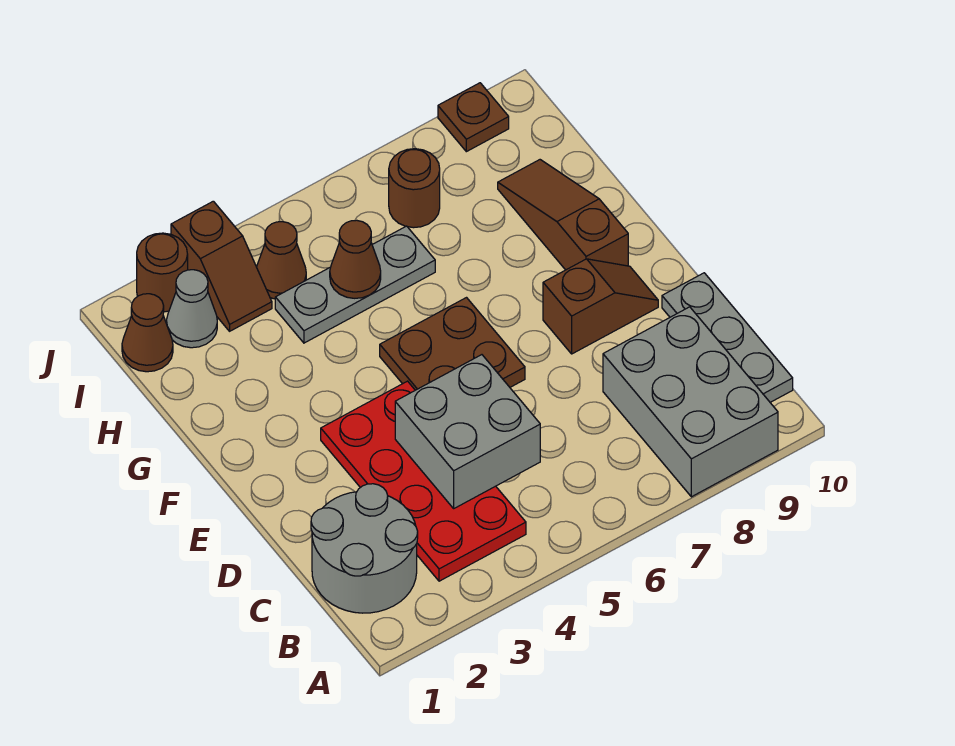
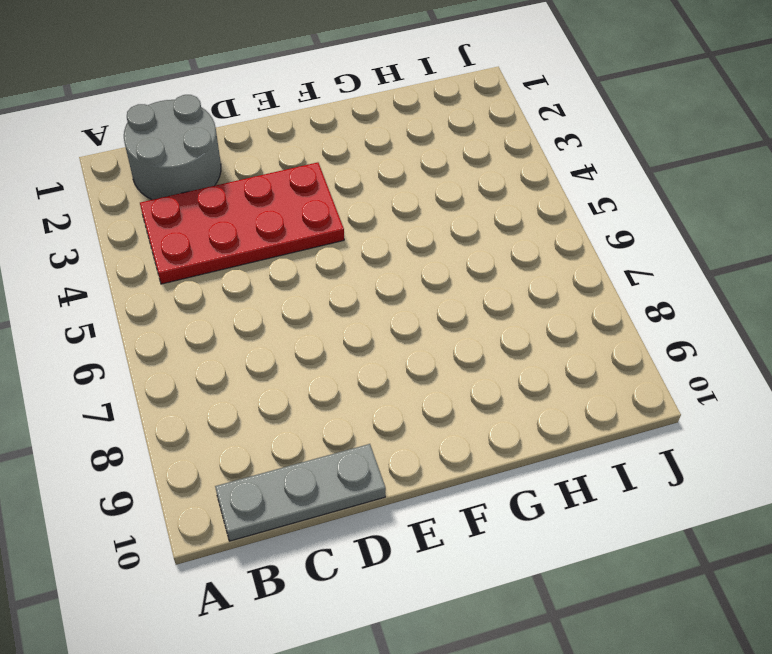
none -> grey brick A8:C9 level 1
none -> brown plate E5:F6 level 1
none -> brown slope E8:E9 level 1 top 8

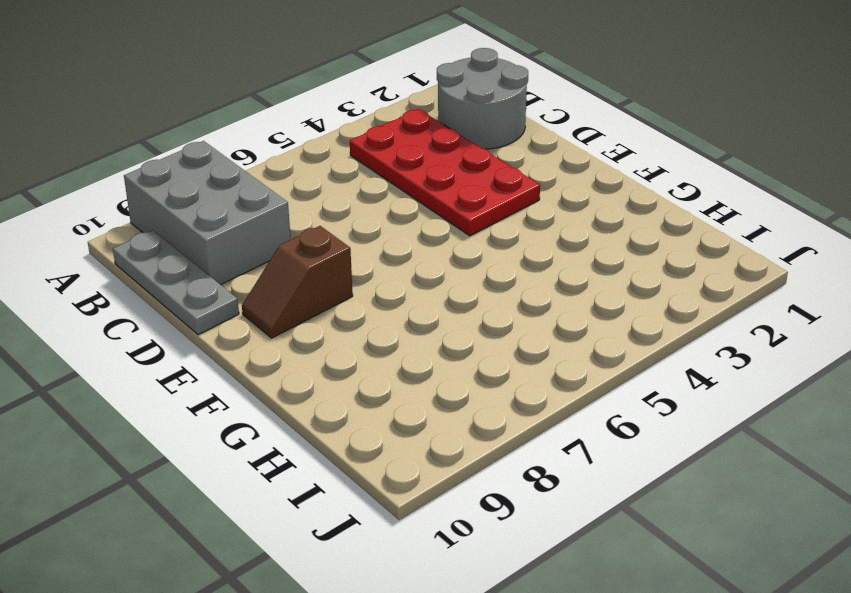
none -> brown plate E5:F6 level 1
none -> brown slope F9:H9 level 1 top F
none -> grey plate H4:H6 level 1

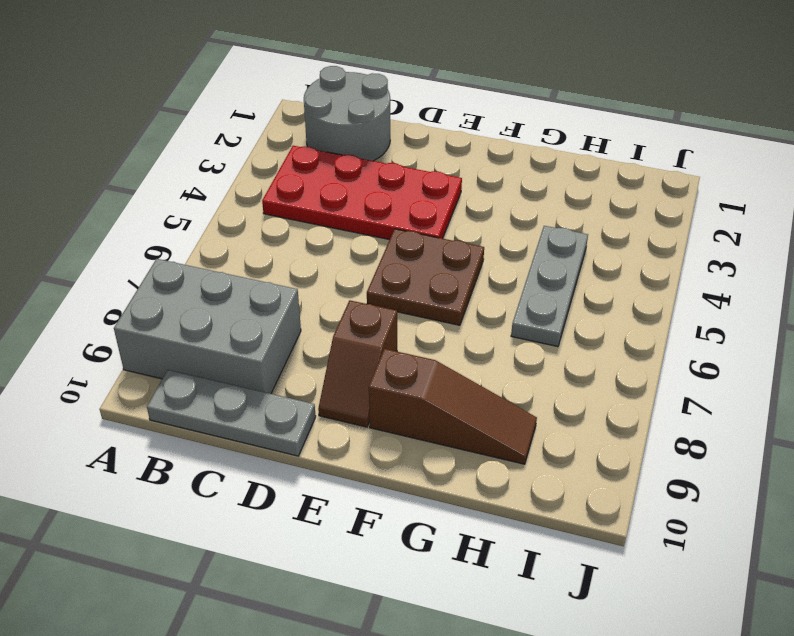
none -> brown cone I1 level 1
none -> grey cone I2 level 1
none -> brown slope I3:J3 level 1 top J

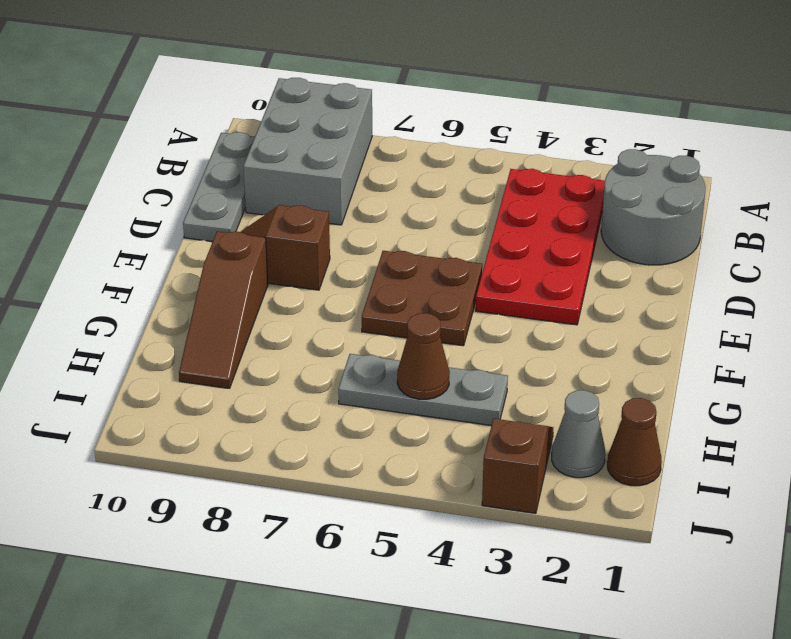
none -> brown cone I4 level 1
none -> brown round brick I7 level 1
none -> brown round brick J2 level 1

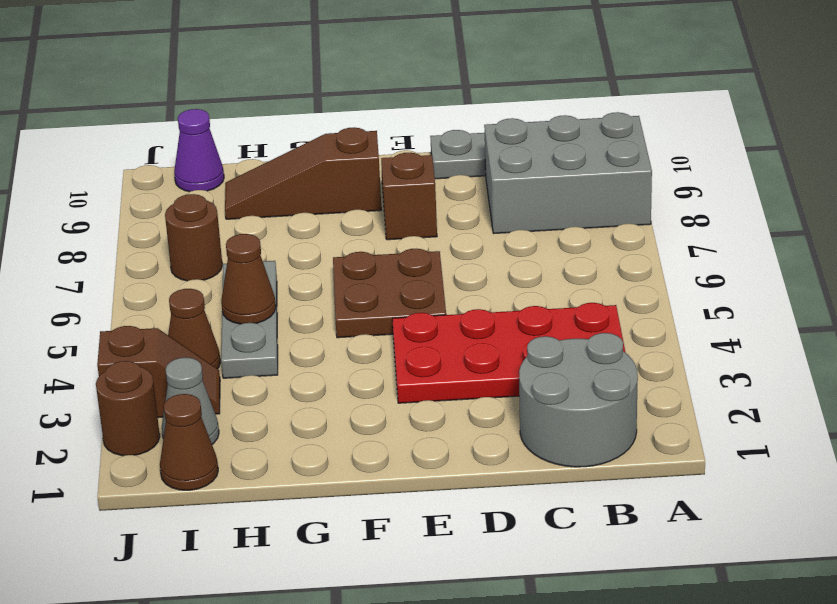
purple cone I10 level 1 -> none
none -> brown plate J9 level 1
none -> grey brick C4:D5 level 2

